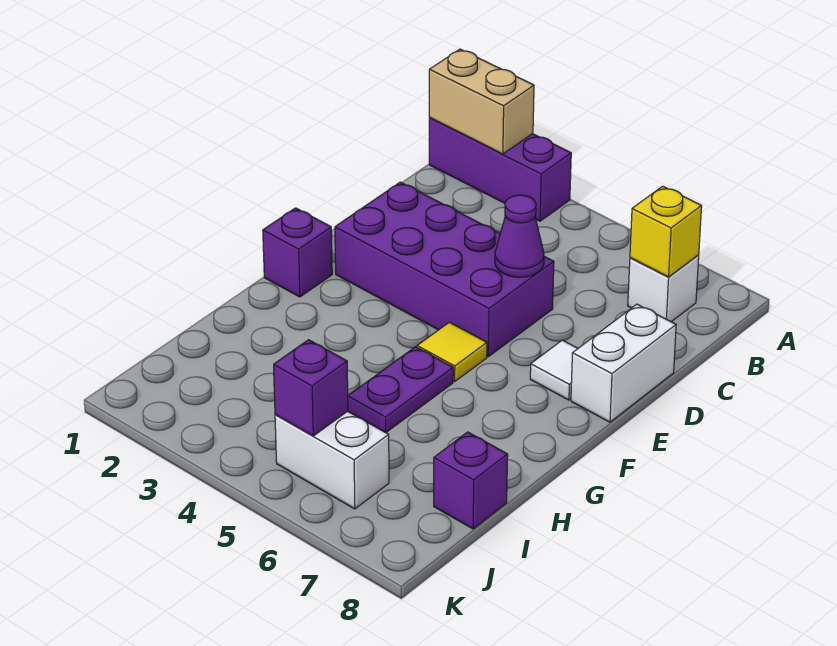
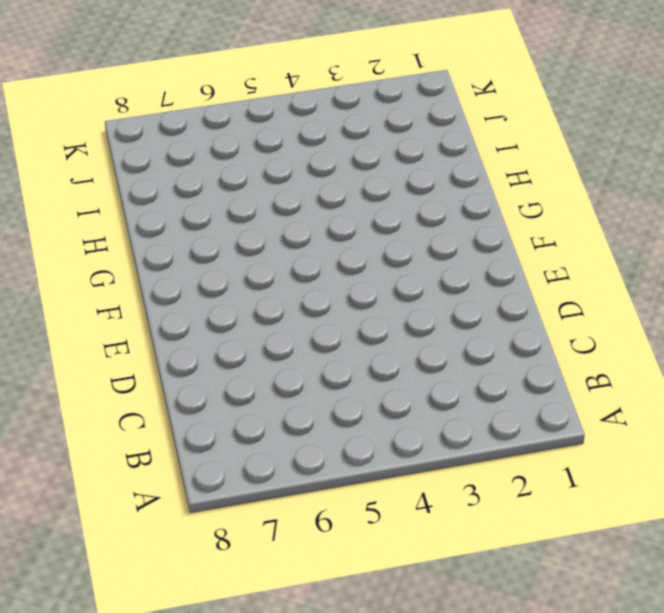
none -> purple brick A1:A3 level 1
none -> white brick B7 level 1
none -> purple brick D2:E5 level 1

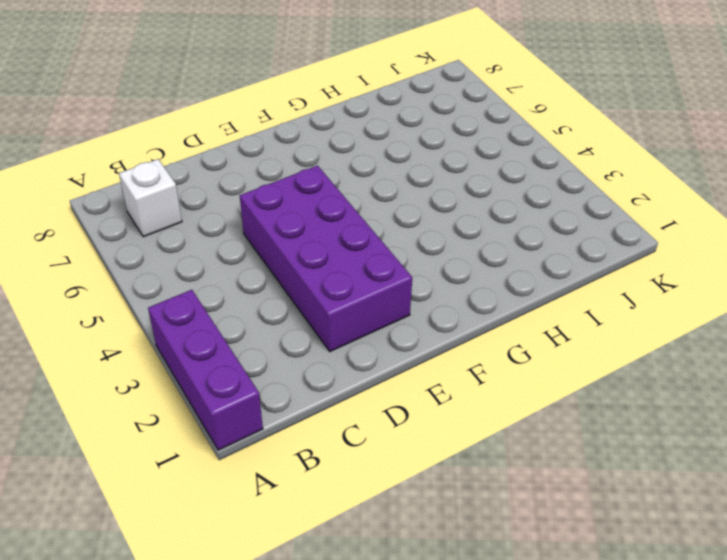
none -> white brick D8:E8 level 1
none -> white tile E7 level 1
none -> purple brick F1 level 1

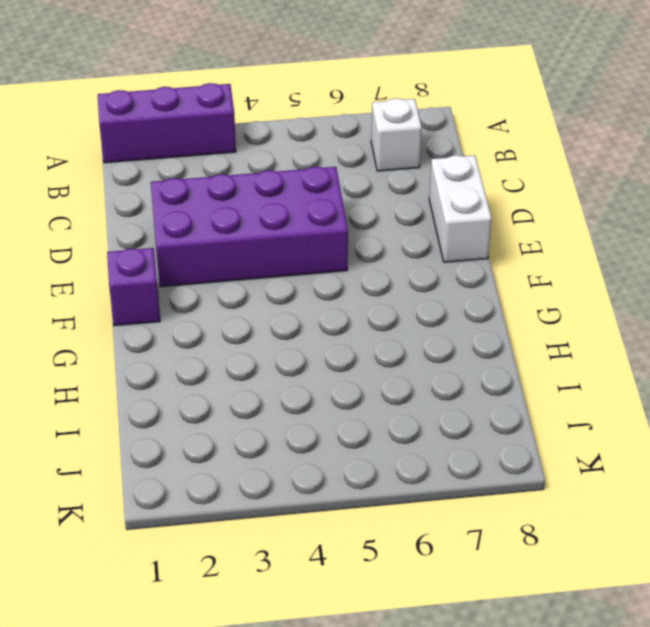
none -> white tile E7 level 1
none -> yellow tile F5 level 1
none -> purple plate G5:H5 level 1

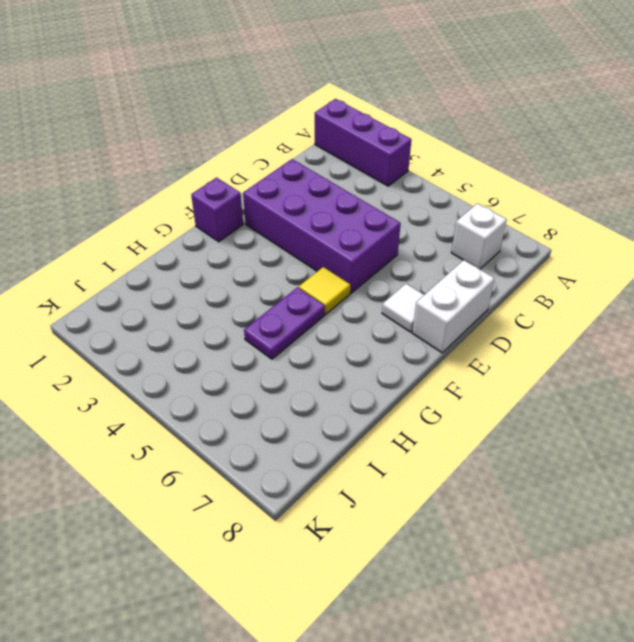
none -> purple brick I8 level 1
none -> white brick J5:J6 level 1
none -> tan brick A1:A2 level 2

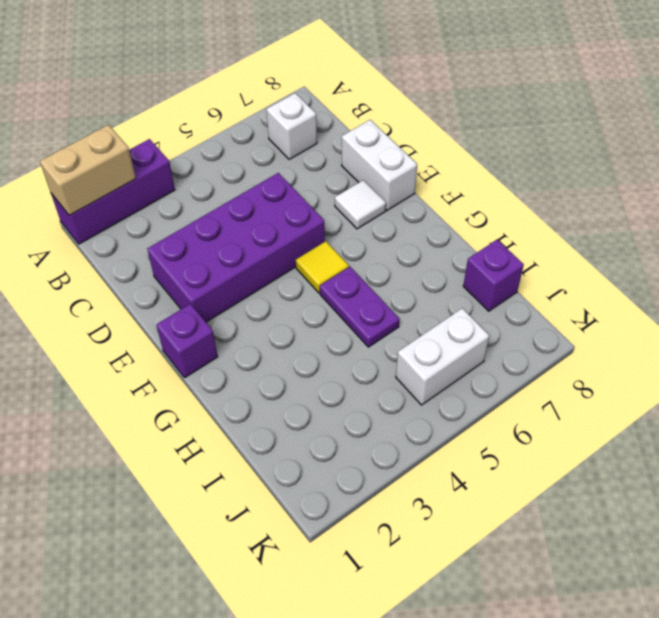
none -> yellow brick B7 level 2
none -> purple cone D5 level 2
none -> purple brick J5 level 2

